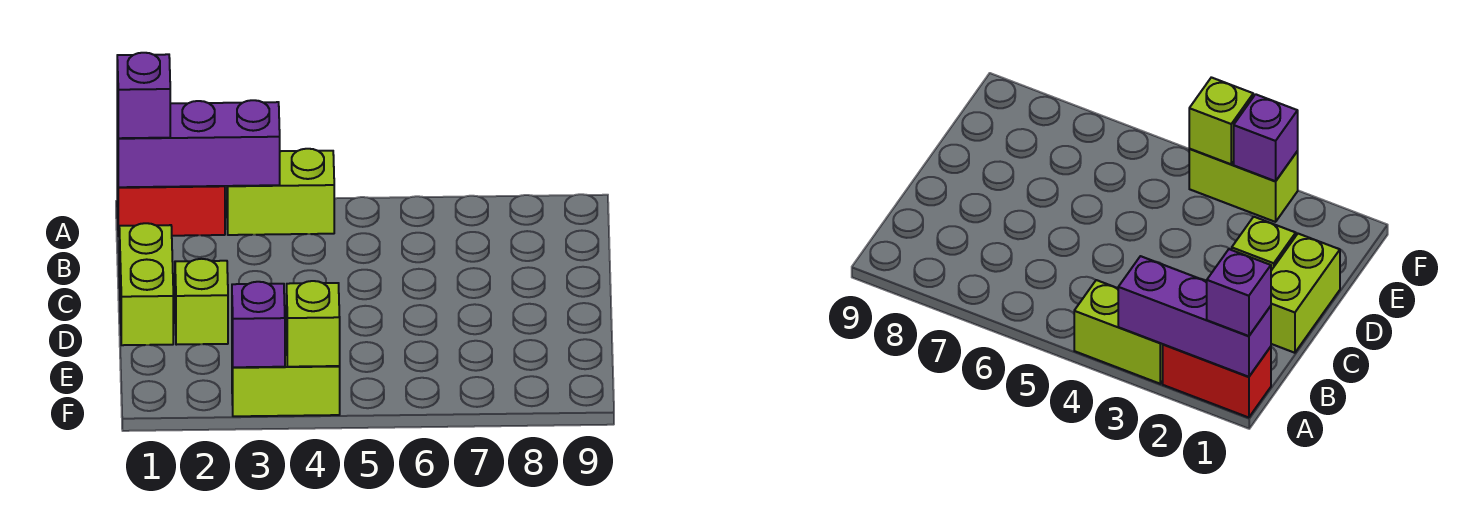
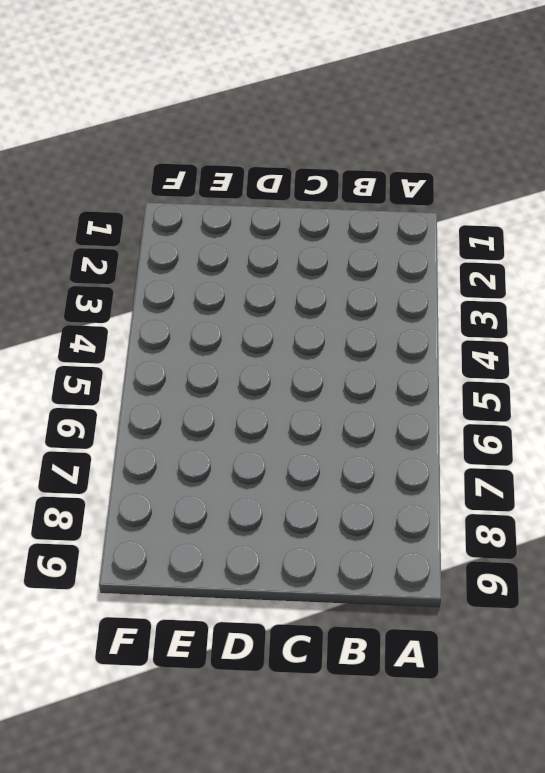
none -> red brick A1:A2 level 1
none -> lime brick A3:A4 level 1

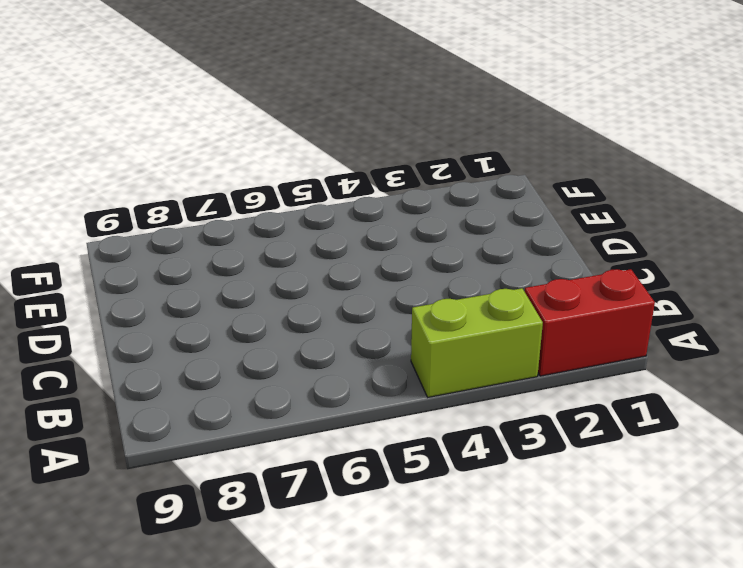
none -> lime brick C1:D1 level 1
none -> lime brick D2 level 1

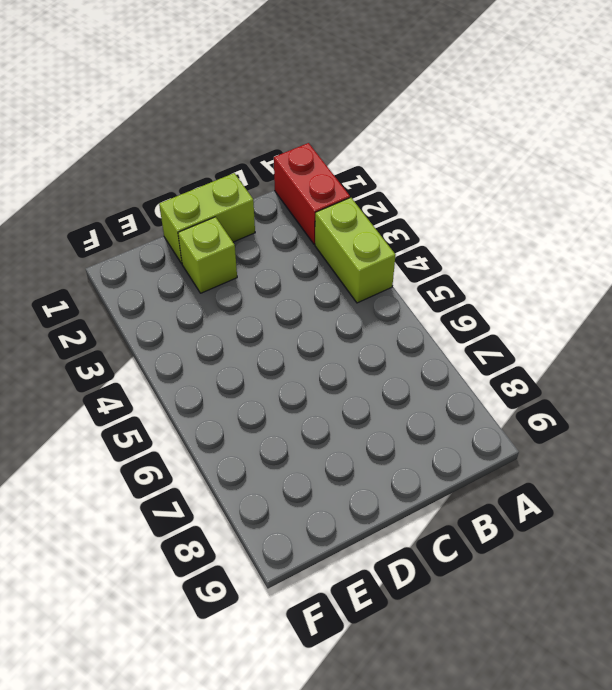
none -> lime brick F3:F4 level 1
none -> purple brick A1:A3 level 2

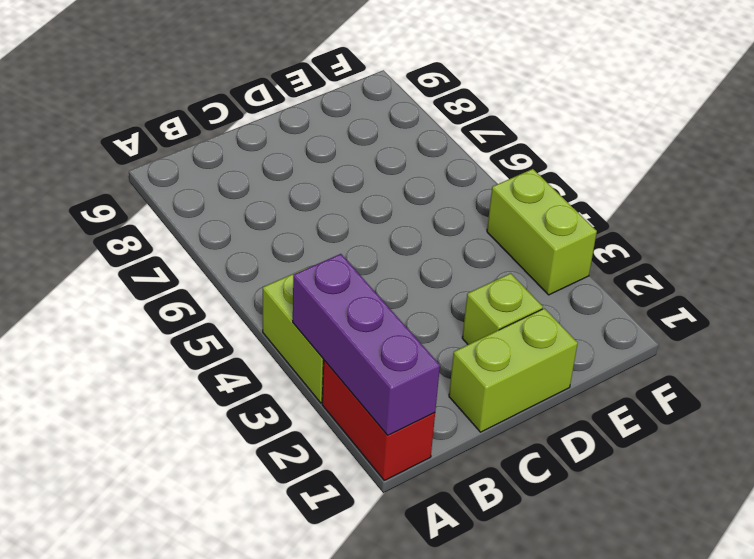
none -> purple brick F3 level 2
none -> lime brick F4 level 2

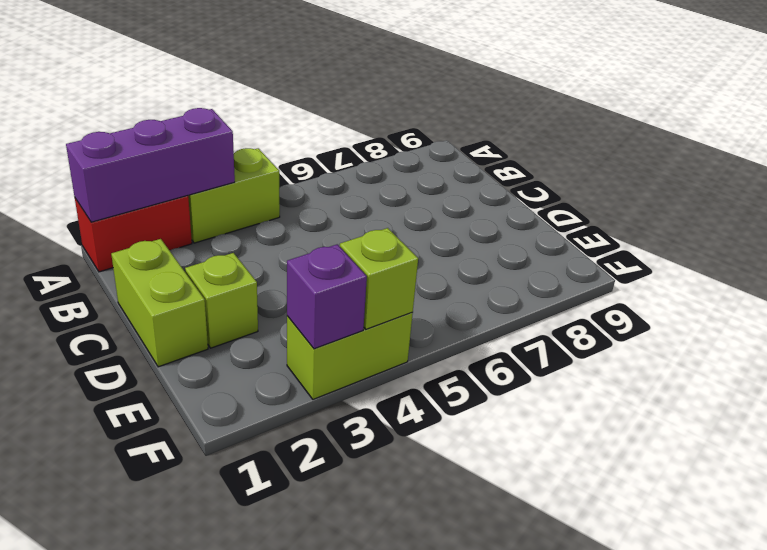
none -> purple brick A1 level 3

